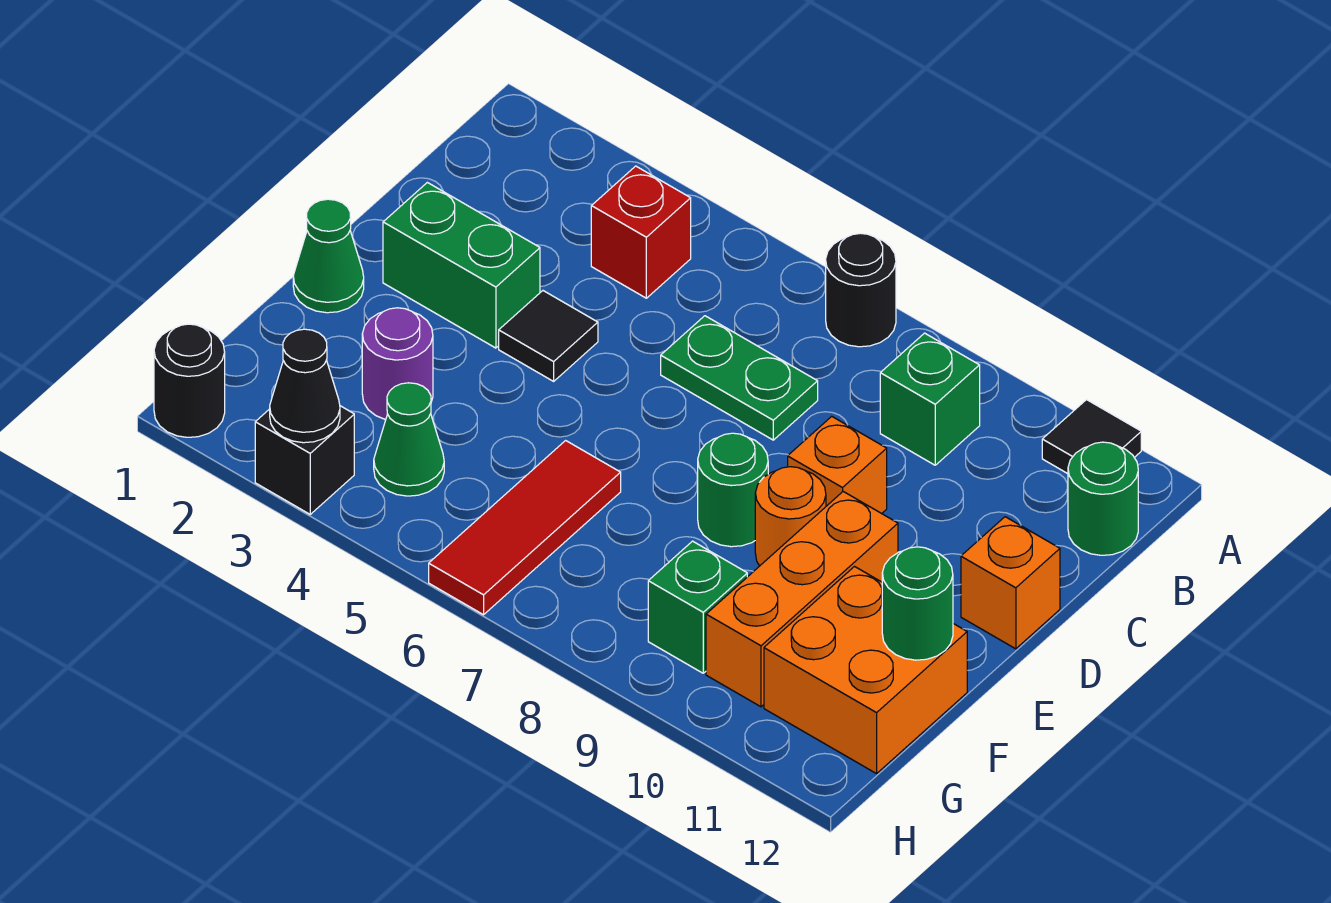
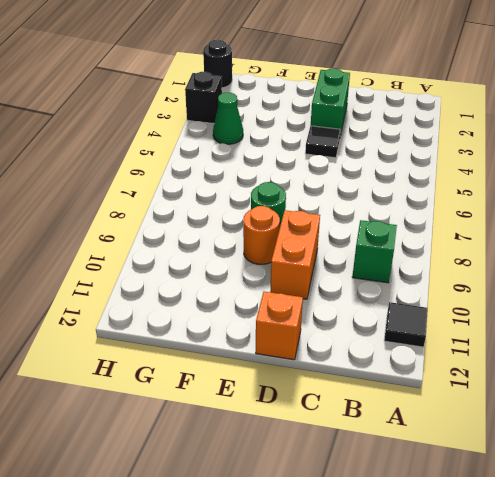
orange brick D9:D10 level 1 -> orange brick D9 level 1
none -> black round brick A7 level 1
none -> red brick B4 level 1
none -> green round brick B12 level 1

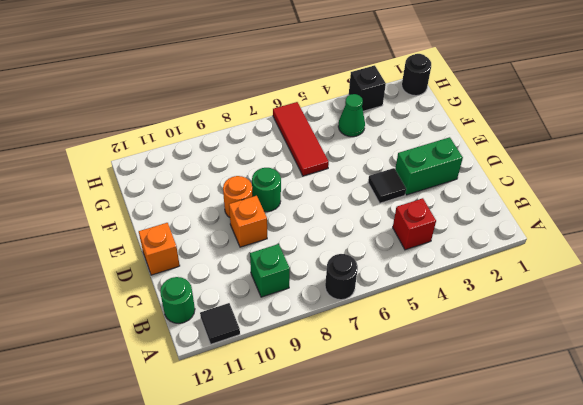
none -> green plate C6:C7 level 1
none -> green cone E1 level 1
none -> orange brick E10:G10 level 1

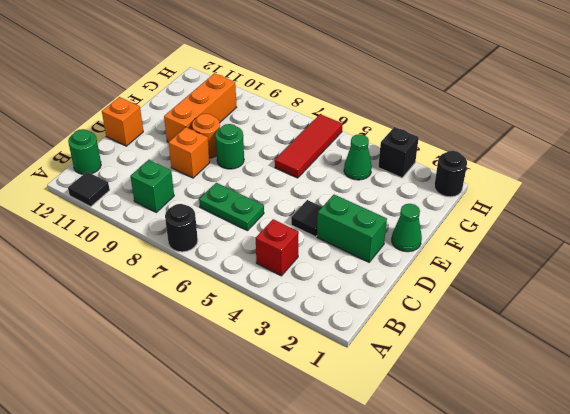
none -> purple round brick F3 level 1
none -> orange brick F11:G12 level 1
none -> green brick G9 level 1

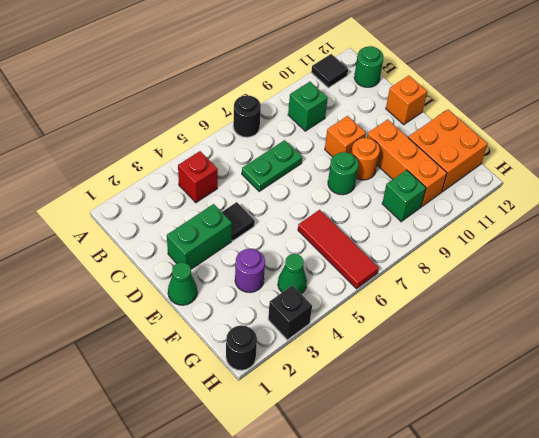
none -> green round brick F12 level 2
none -> black cone H3 level 2

